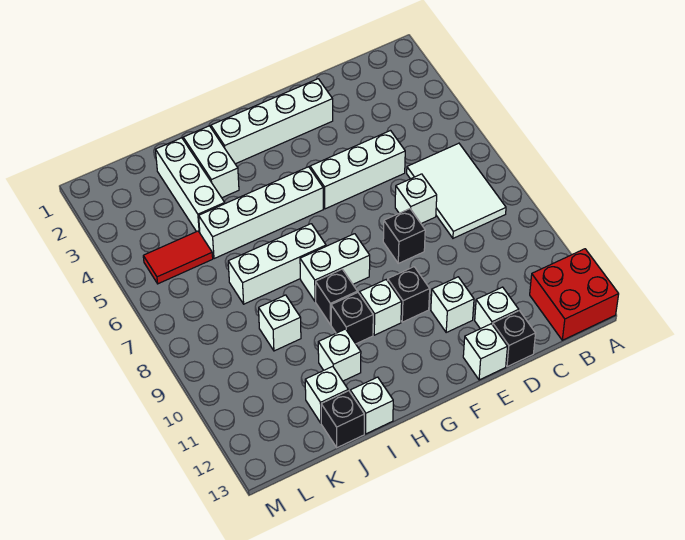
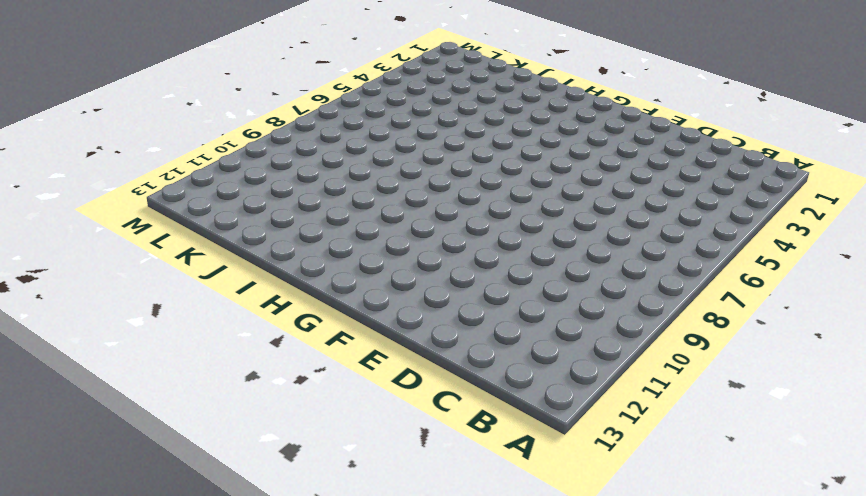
none -> red brick A12:B13 level 1
none -> white tile B6:C8 level 1
none -> white brick D5:F5 level 1

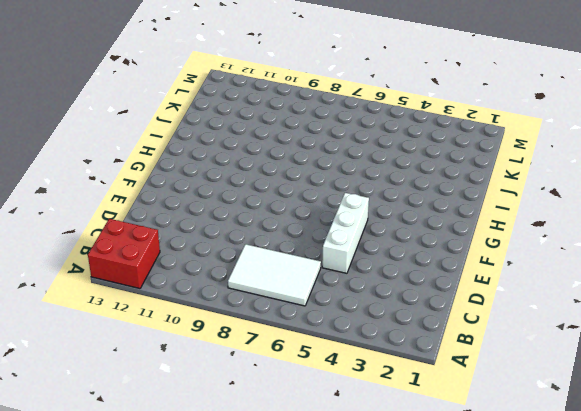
none -> white brick D7 level 1
none -> white brick D12 level 1
none -> black brick D13 level 1

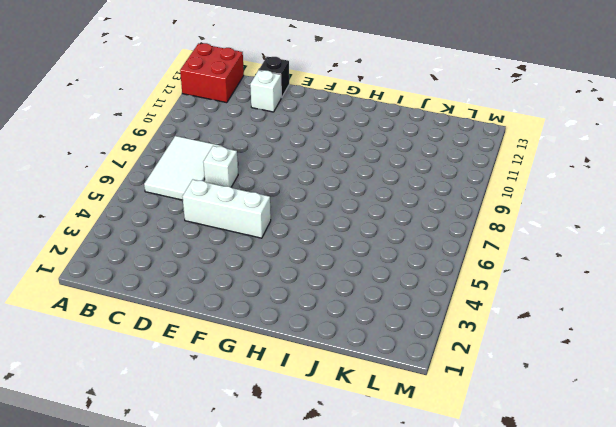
none -> white brick E2:H2 level 1
none -> black brick E8 level 1
none -> white brick E11 level 1

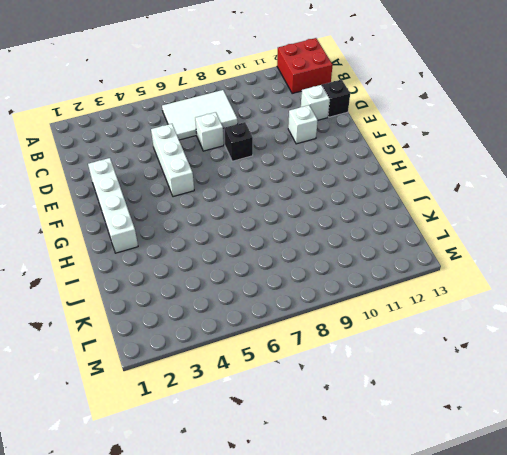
none -> white brick E13 level 1
none -> black brick F10 level 1
none -> white brick G5:J5 level 1

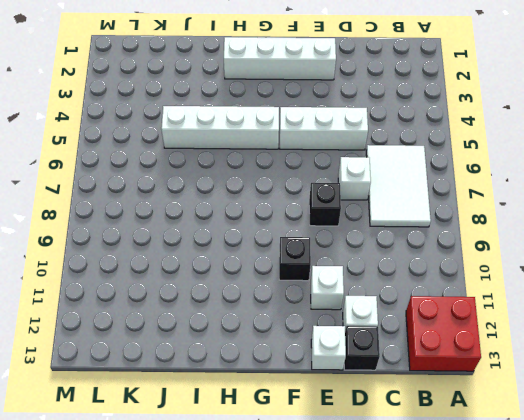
none -> white brick G8:H8 level 1
none -> white brick G10 level 1
none -> white brick H7:J7 level 1

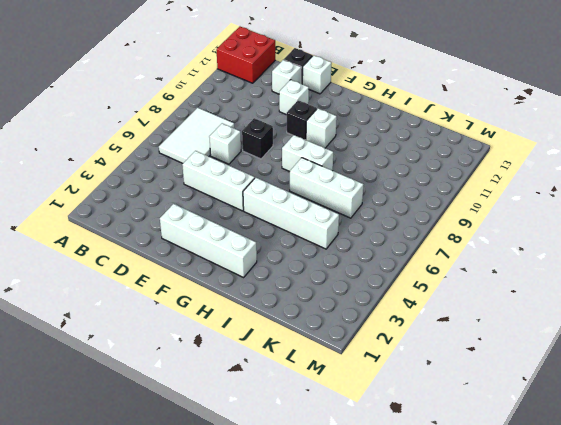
none -> black brick H9 level 1
none -> black brick H10 level 1
none -> white brick I2:I3 level 1

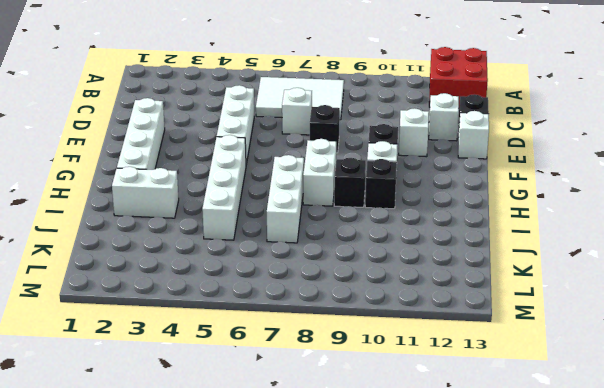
none -> white brick I11 level 1
none -> white brick I13 level 1
none -> white brick J2:J4 level 1

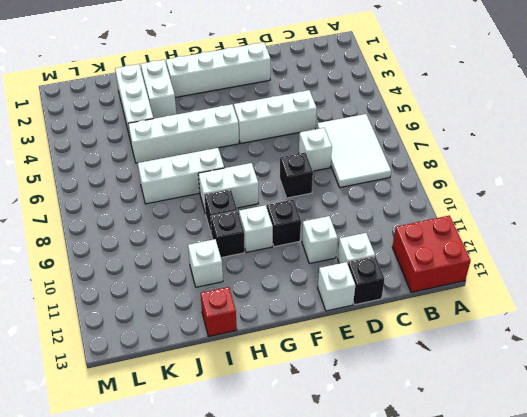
red brick I13 level 1 -> white brick I13 level 1
none -> white brick J9 level 1
none -> white brick J12 level 1
none -> black brick J13 level 1

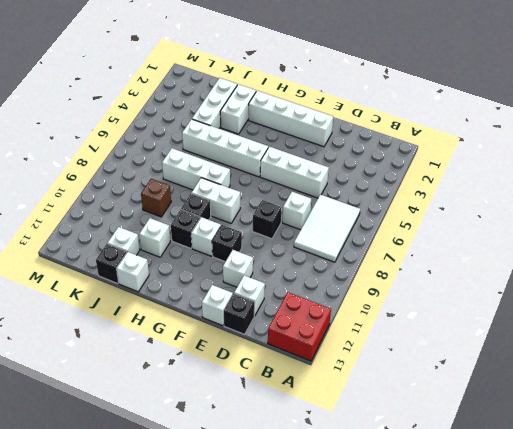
brown brick J9 level 1 -> white brick J9 level 1
none -> red tile K5:L5 level 1

